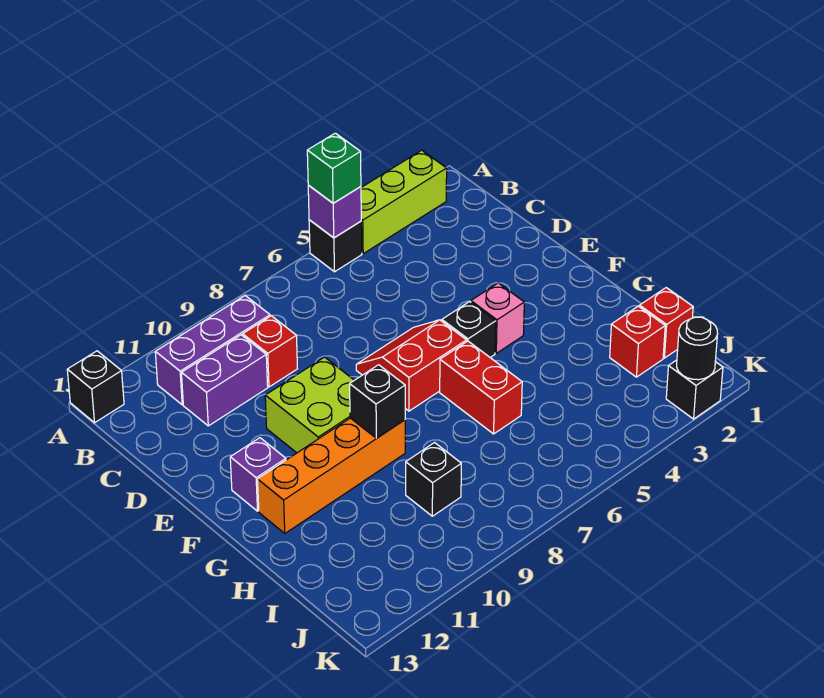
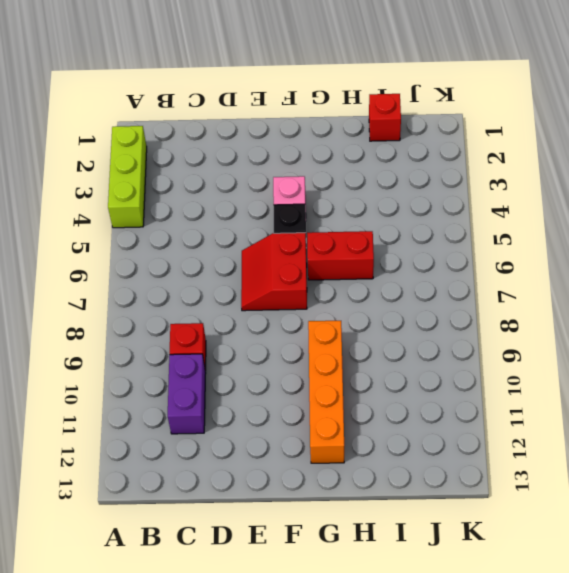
none -> black brick A5 level 1
none -> black brick A13 level 1
none -> purple brick B9:B11 level 1

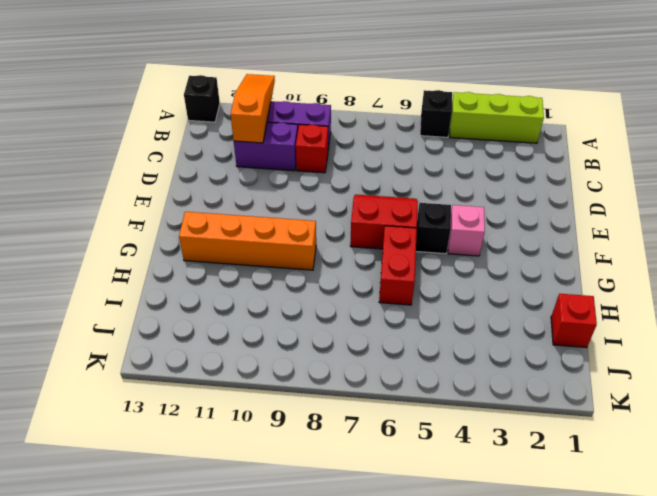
orange slope A11:C11 level 2 top C -> none
none -> lime brick E9:F10 level 1
none -> purple brick F12 level 1
none -> red brick I2 level 1

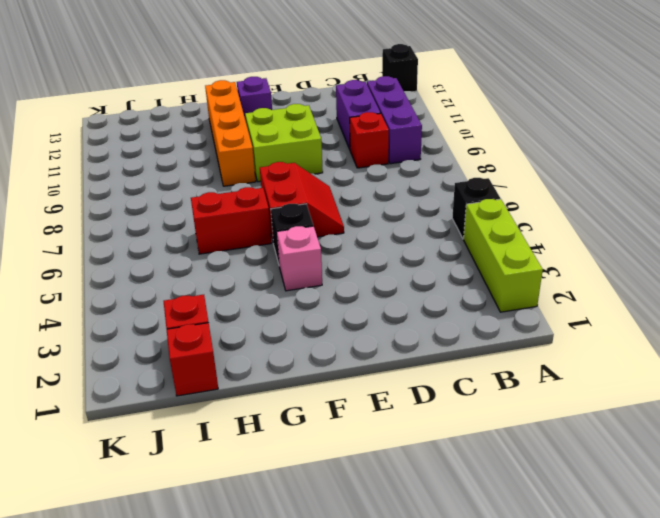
none -> black brick I9 level 1
none -> black brick K2 level 1
none -> purple brick A5 level 2

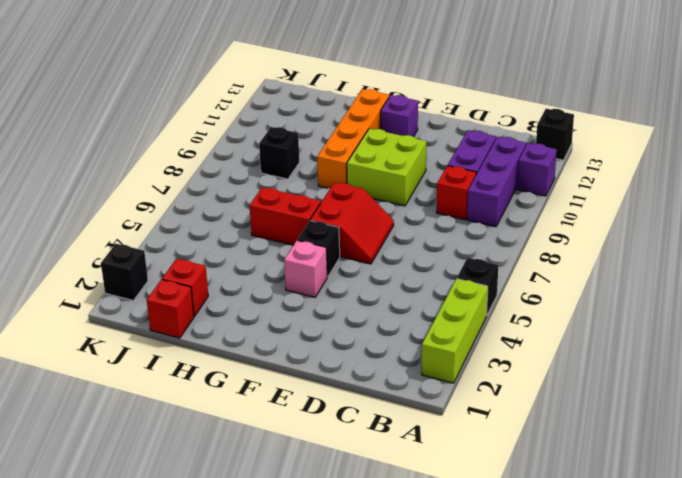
purple brick A11 level 1 -> purple brick A5 level 2
none -> black brick G9 level 2
none -> black round brick K2 level 2
none -> green brick A5 level 3

